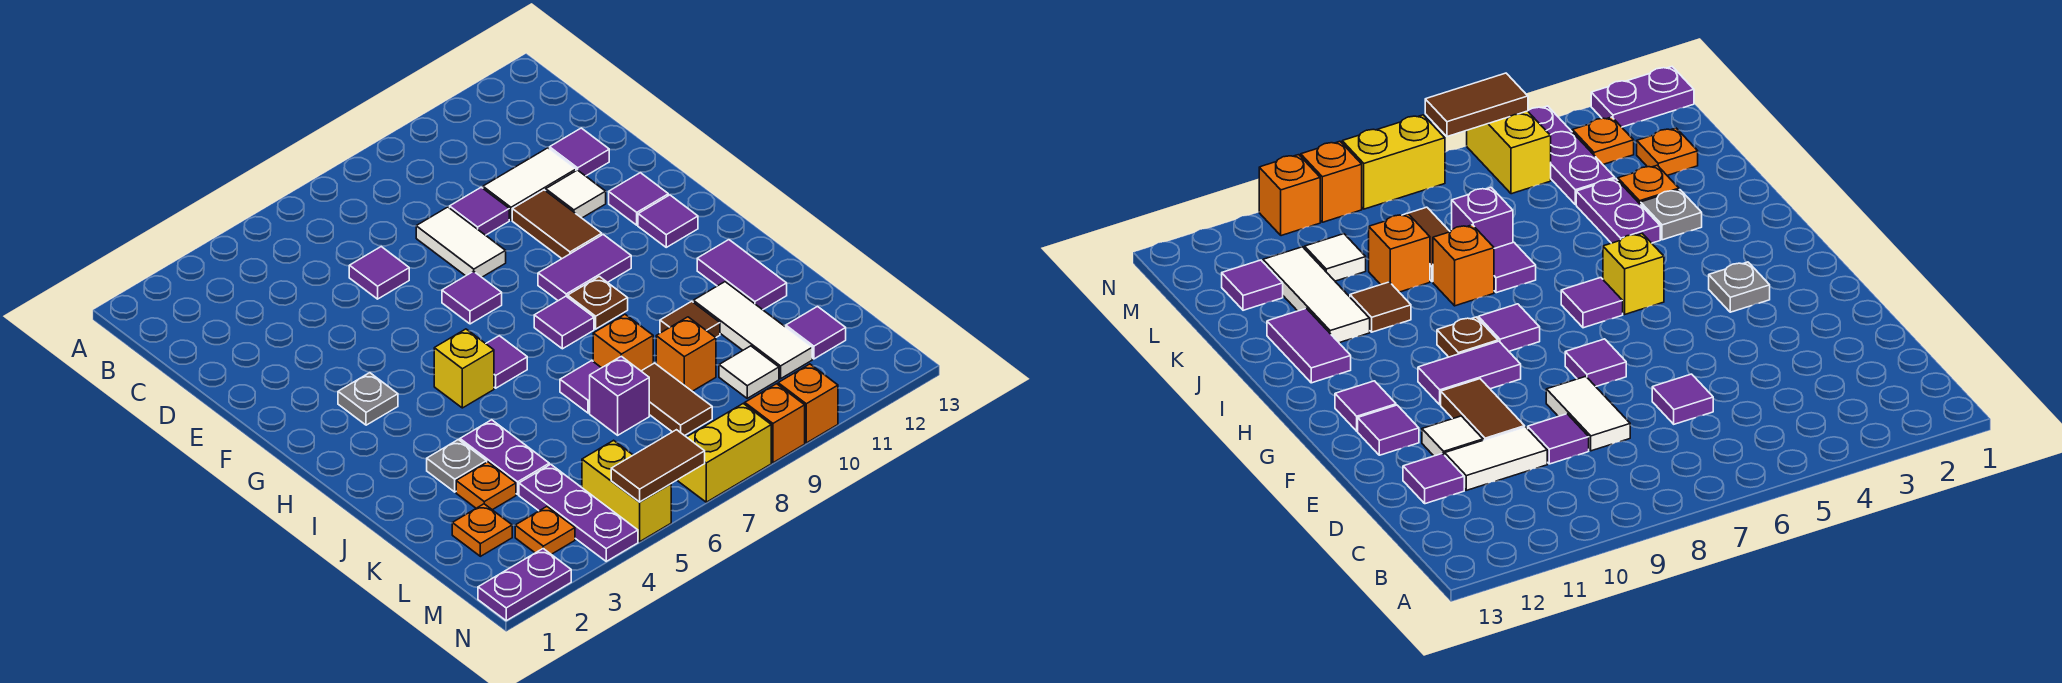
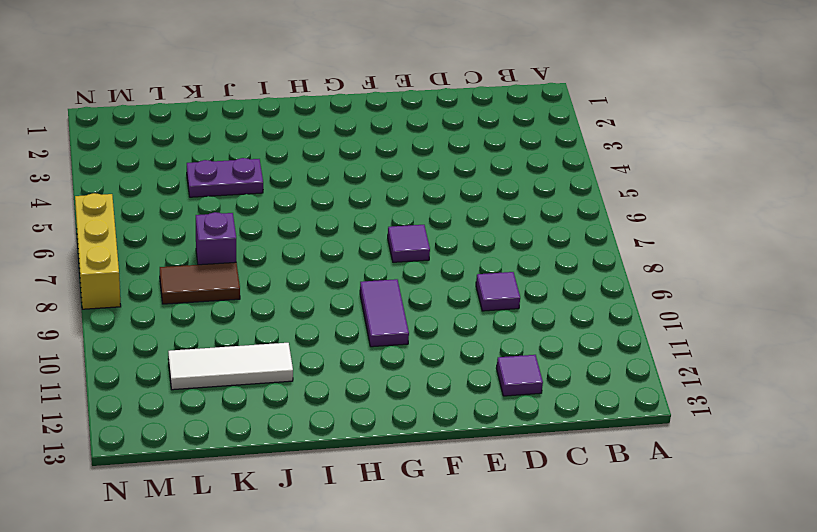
yellow brick N6:N8 level 1 -> yellow brick N7:N8 level 1
none -> purple tile D6 level 1
none -> white tile D8:E8 level 1
none -> white tile D10:D11 level 1
none -> brown tile E10:F10 level 1

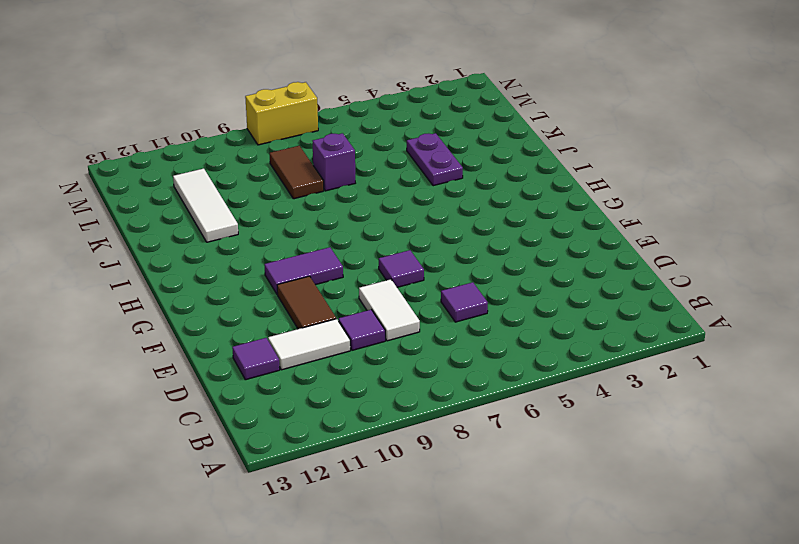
none -> white tile E11 level 1
none -> purple tile F12 level 1
none -> grey plate G3 level 1
none -> purple tile G12 level 1

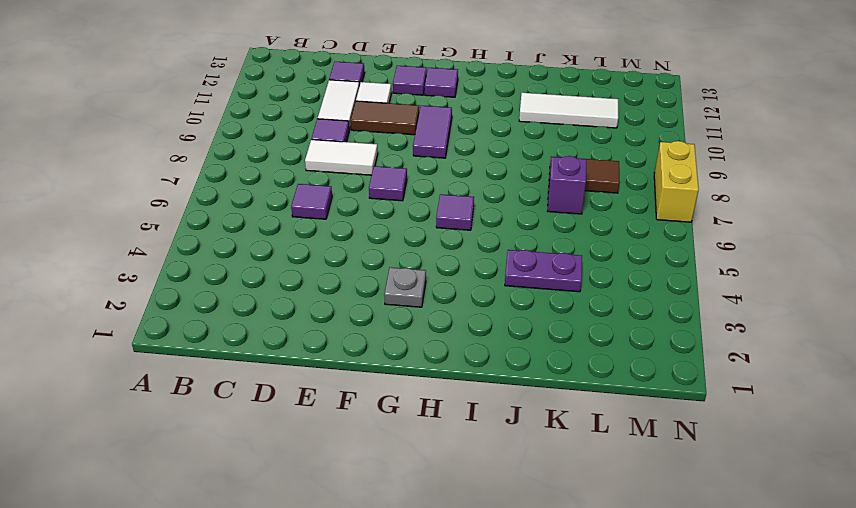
none -> yellow brick H5 level 1
none -> purple tile H8 level 1
none -> brown plate H9 level 1
none -> purple tile I12:J12 level 1

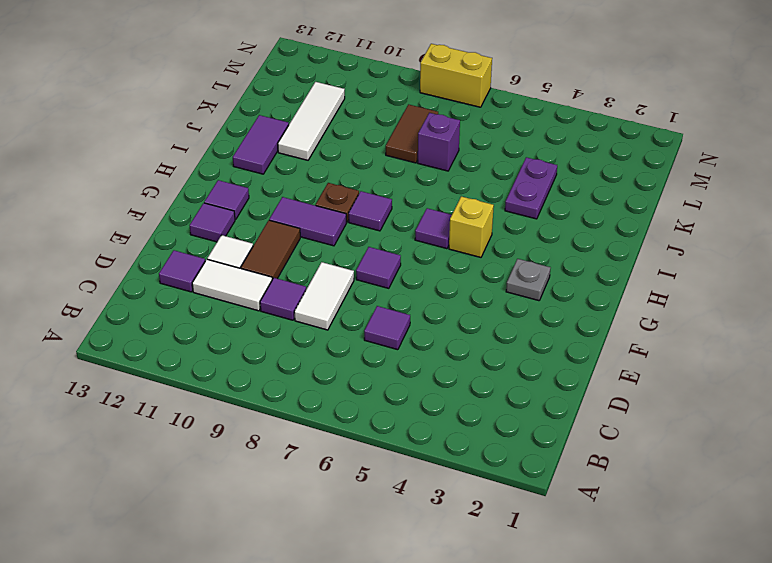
none -> grey plate J3 level 1
none -> purple tile J7 level 1
none -> orange brick J8 level 1
none -> brown tile J10 level 1

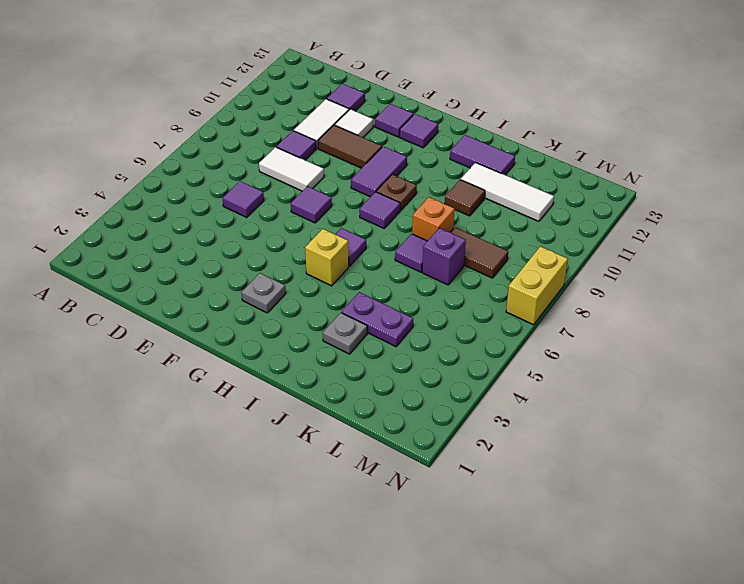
none -> orange plate K3 level 1
none -> orange brick K9 level 1
none -> orange plate L2 level 1
none -> purple plate L4:N4 level 1

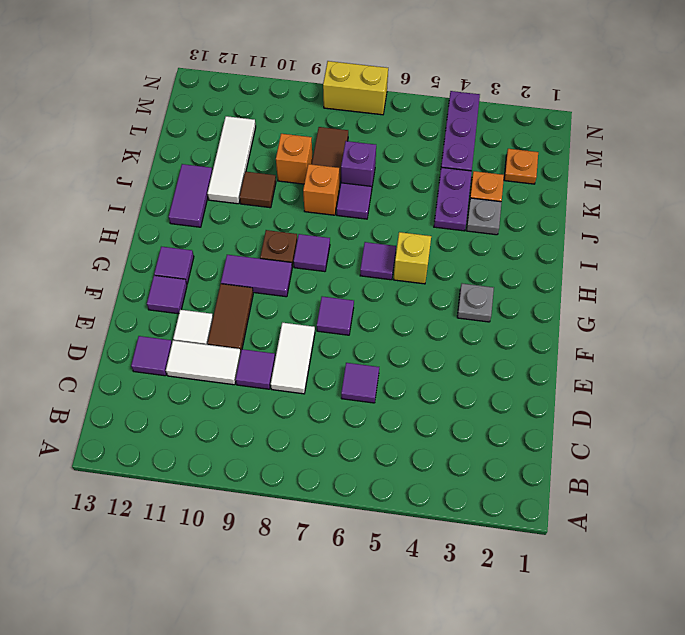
none -> white tile L10 level 1
none -> purple tile L12 level 1
none -> orange plate M3 level 1
none -> yellow brick M5:N5 level 1

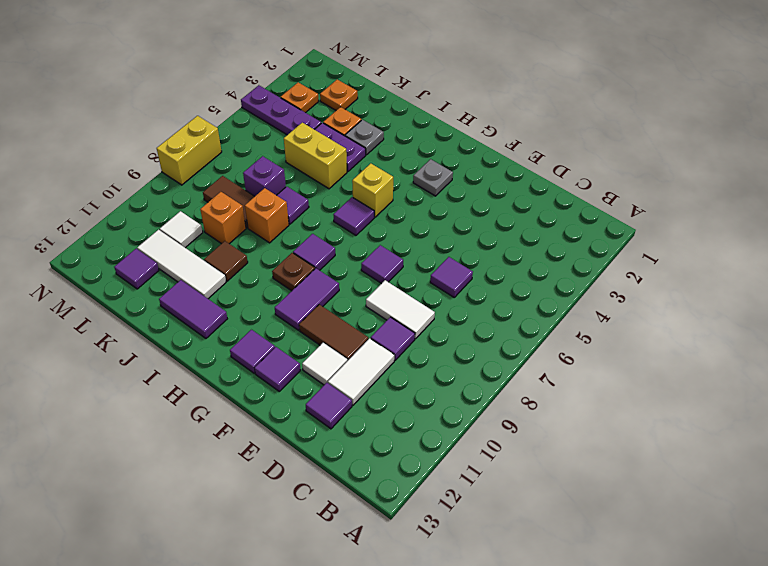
yellow brick J5:K5 level 1 -> yellow brick M5:N5 level 1
none -> purple plate N1:N2 level 1
none -> orange brick N9 level 1
none -> orange brick N10 level 1
none -> brown tile N5:N6 level 2

